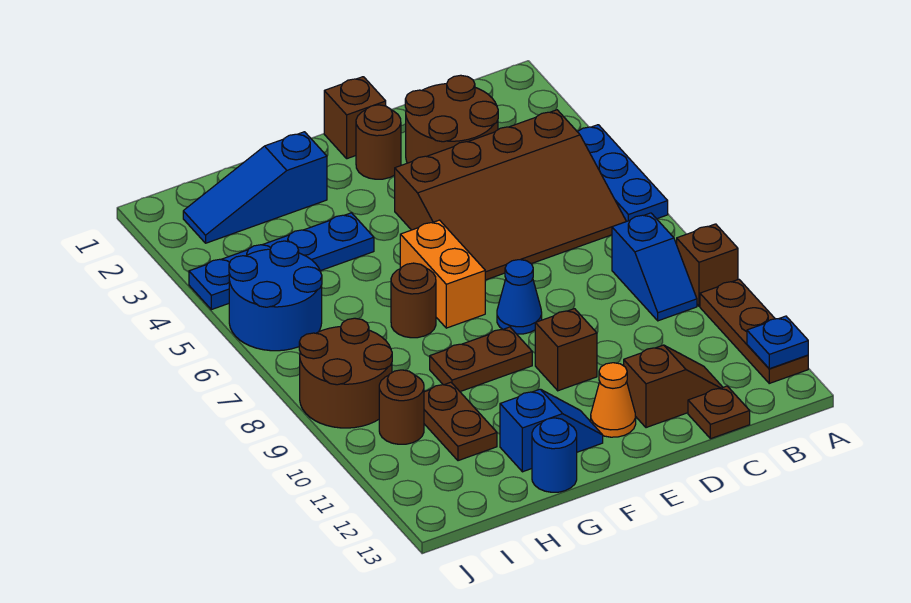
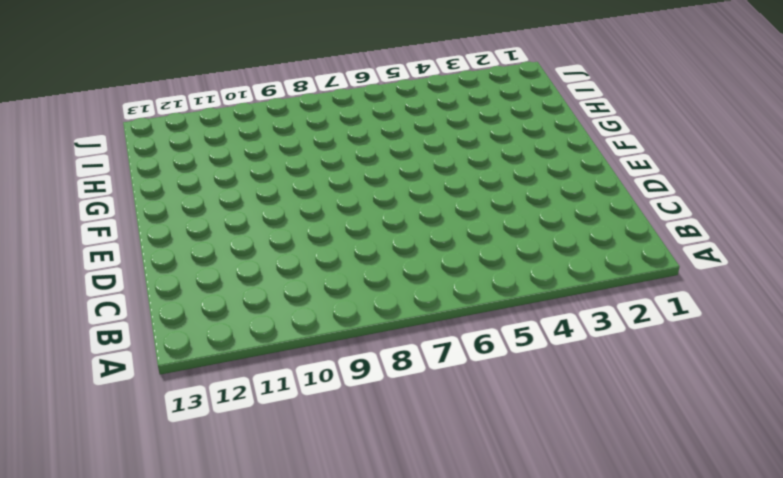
none -> blue plate A4:A6 level 1
none -> brown brick A9 level 1
none -> brown plate A10:A12 level 1

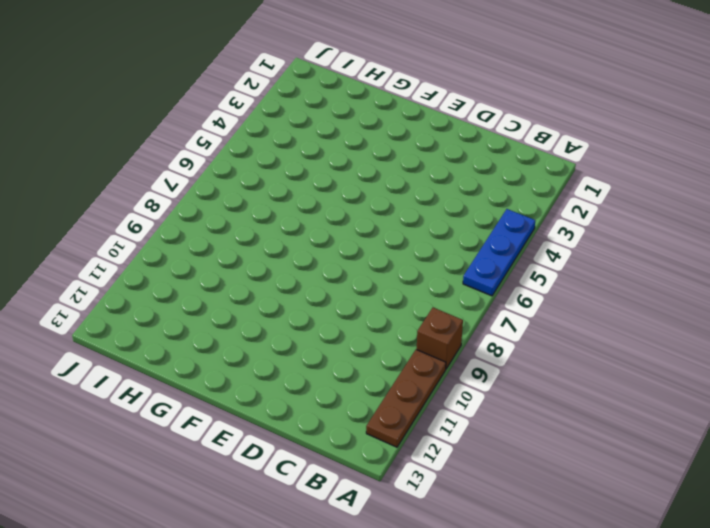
none -> brown slope B4:E6 level 1 top 4
none -> blue slope B8:B9 level 1 top 8
none -> brown round brick C2:D3 level 1

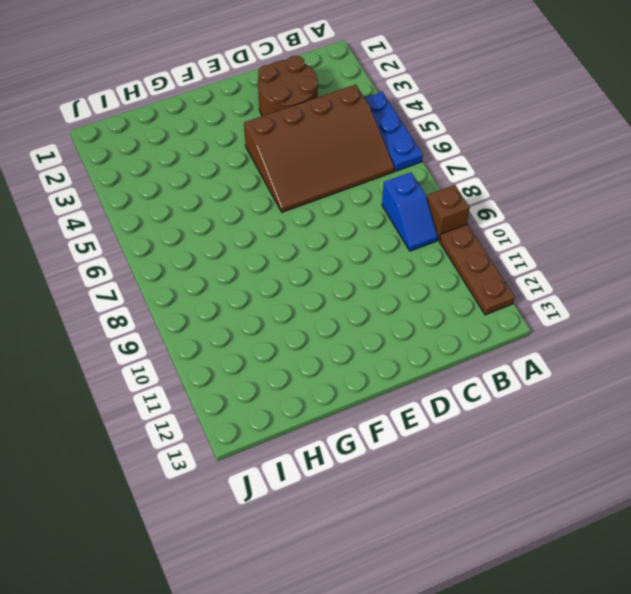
none -> brown slope C12:D12 level 1 top D
none -> brown plate C13 level 1
none -> brown brick E1 level 1

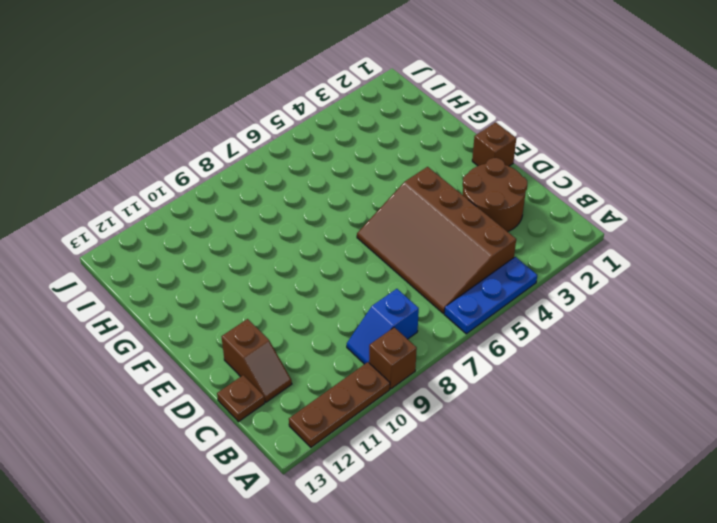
none -> brown round brick E2 level 1
none -> blue cone E8 level 1
none -> brown brick E10 level 1

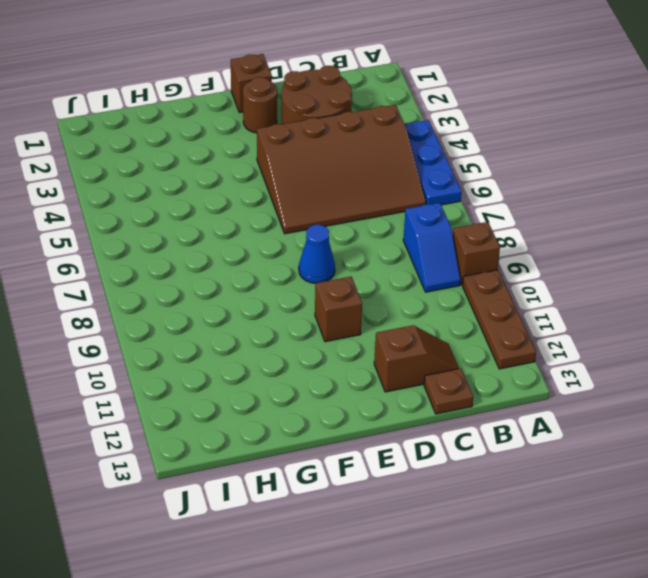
none -> orange cone E12 level 1
none -> orange brick F6:F7 level 1
none -> brown plate F9:G9 level 1

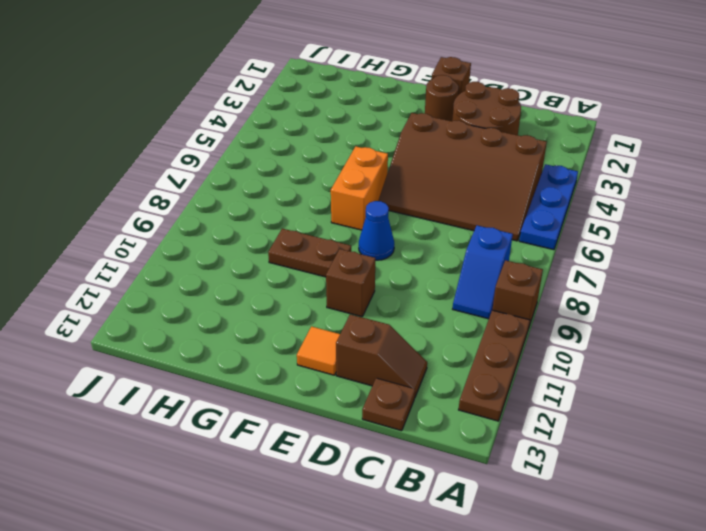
orange tile E12 level 1 -> orange cone E12 level 1
none -> blue slope F12:G12 level 1 top G
none -> blue slope G2:I2 level 1 top G
none -> blue plate G4:J4 level 1

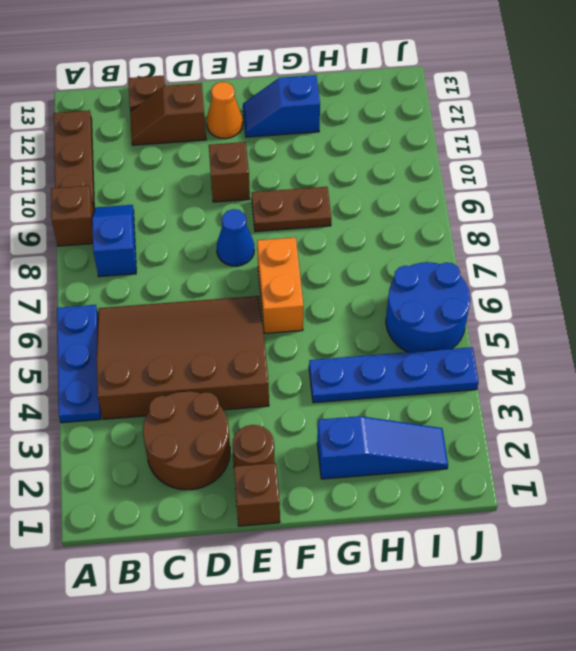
none -> brown round brick G7 level 1
none -> blue round brick G13 level 1
none -> brown plate H10:H11 level 1

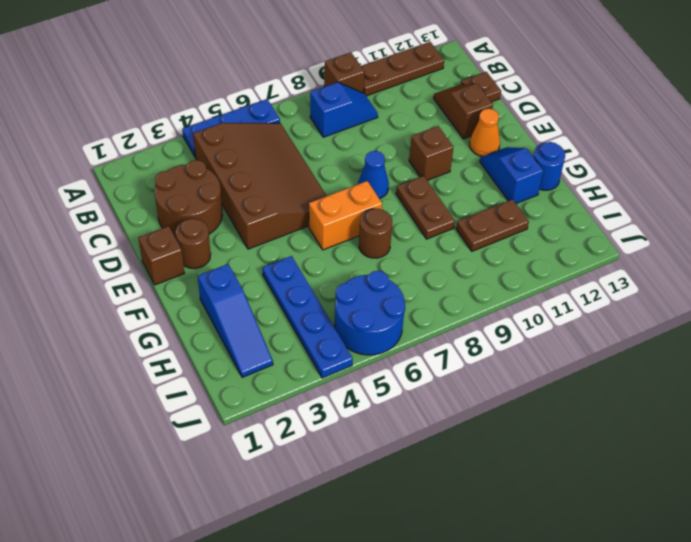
none -> brown round brick I8:J9 level 1
none -> brown round brick I10 level 1
none -> blue plate A12 level 2

